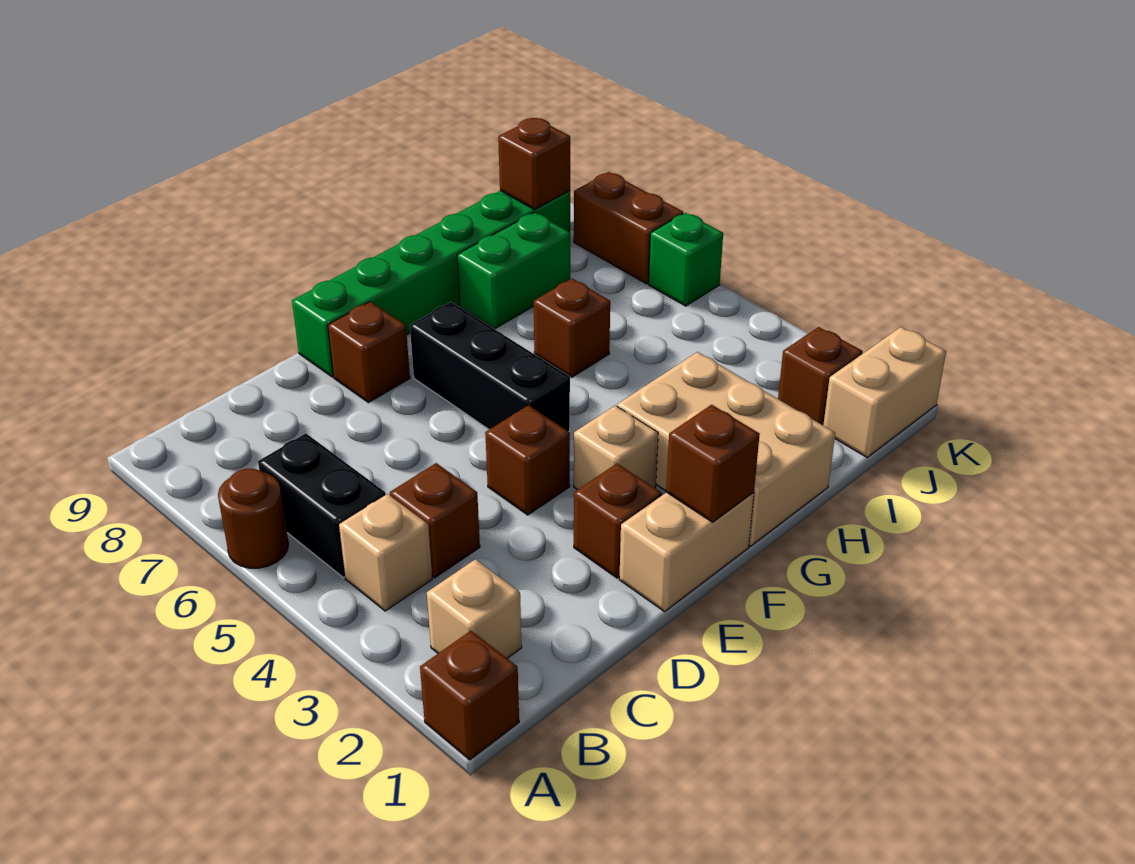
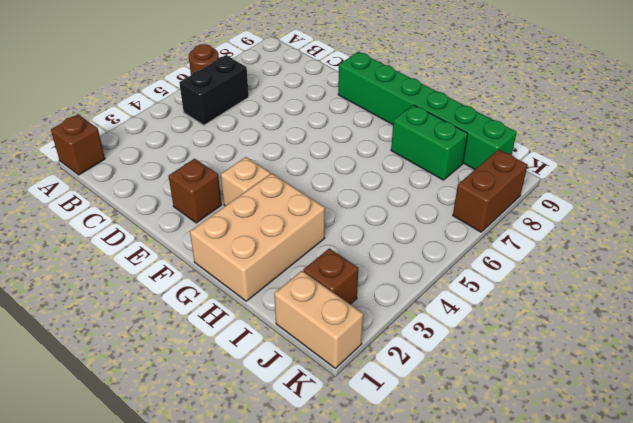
none -> tan brick B2 level 1
none -> tan brick B4 level 1
none -> brown brick C4 level 1

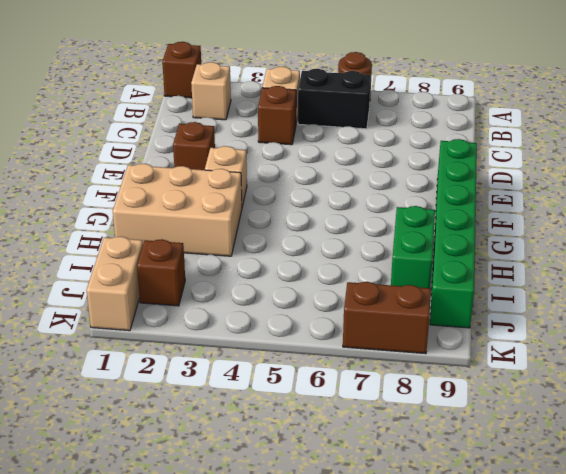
none -> tan brick E1:F1 level 1
none -> brown brick E4 level 1
none -> brown brick E8 level 1

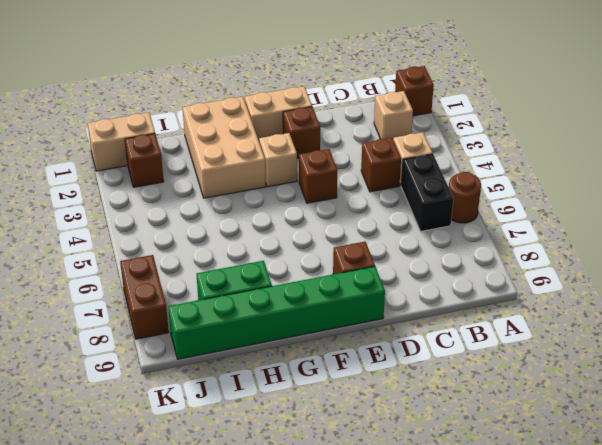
none -> black brick F5:F7 level 1
none -> brown brick H6 level 1
none -> green brick K6 level 1

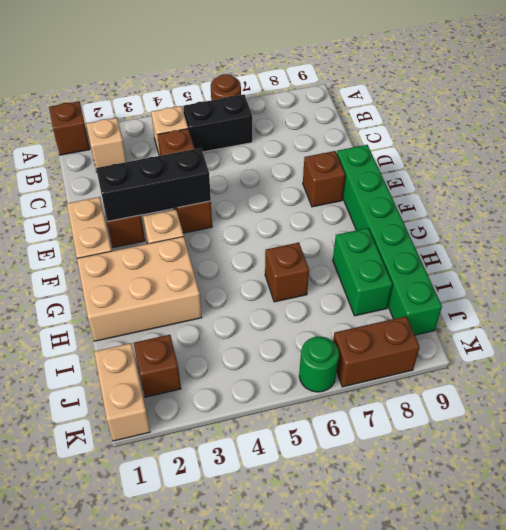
black brick E2:E4 level 2 -> black brick F5:F7 level 1
green round brick K6 level 1 -> green brick K6 level 1
none -> brown brick F1 level 2
none -> brown brick J9 level 2

